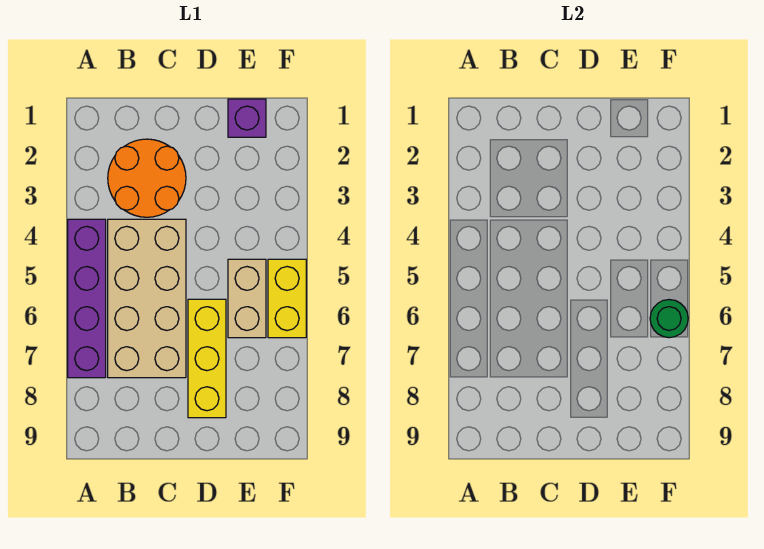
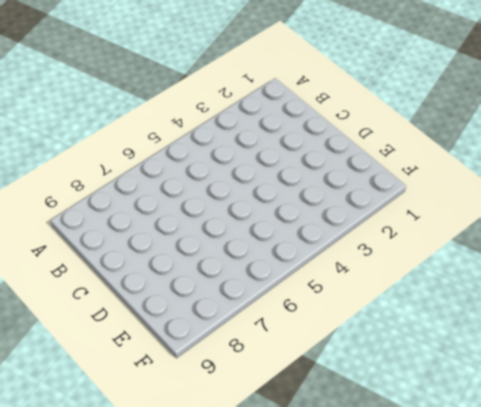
none -> purple brick A4:A7 level 1
none -> orange round brick B2:C3 level 1

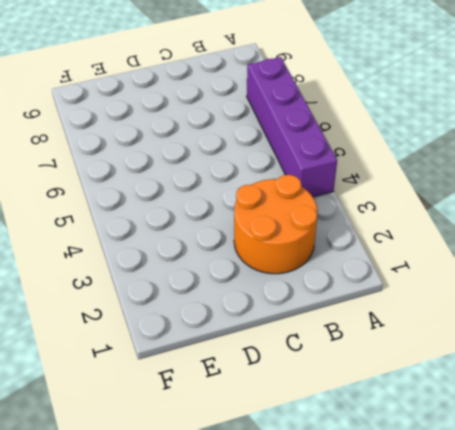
none -> tan brick B4:C7 level 1
none -> yellow brick D6:D8 level 1

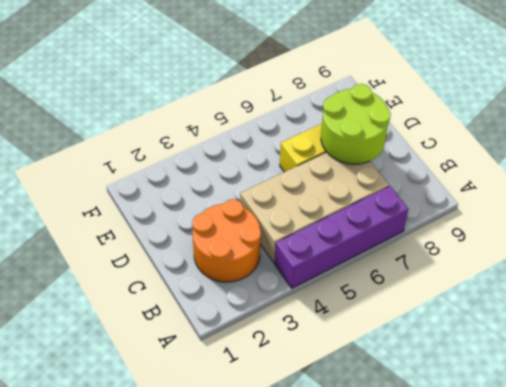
lime round brick C7:D8 level 2 -> none
none -> purple brick E1 level 1
none -> tan brick E5:E6 level 1

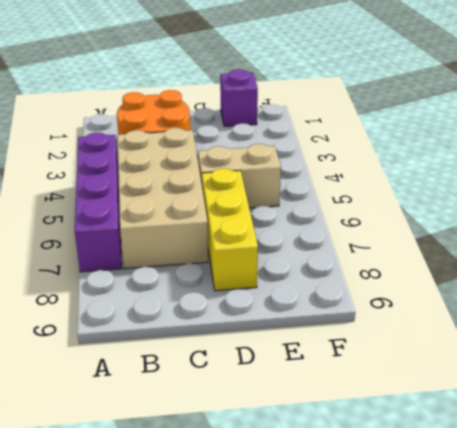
tan brick D5:E5 level 1 -> tan brick E5:E6 level 1
none -> yellow brick F5:F6 level 1
none -> green round brick F6 level 2

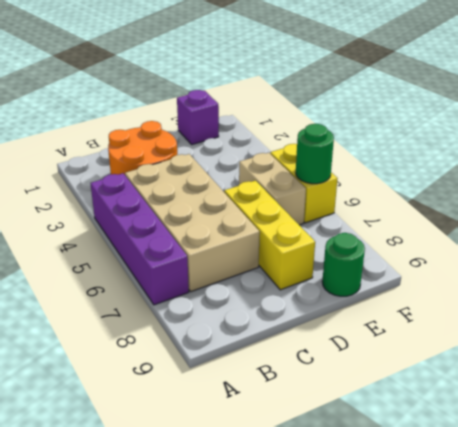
green round brick E9 level 1 -> none

